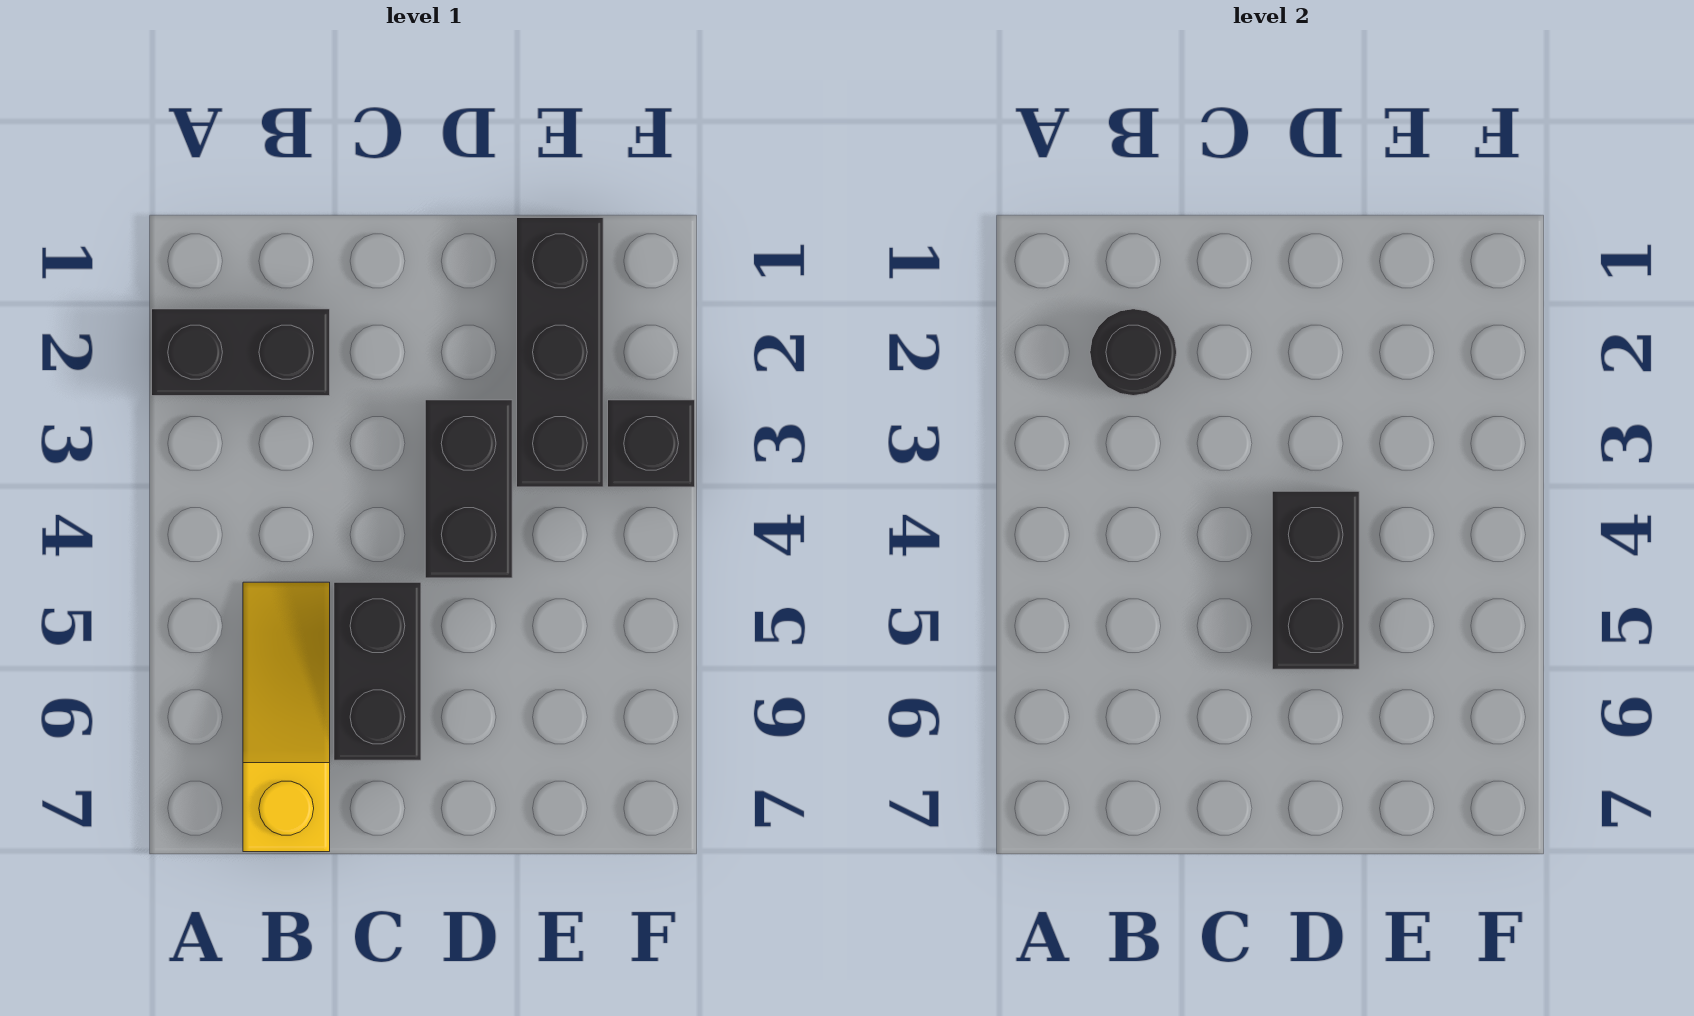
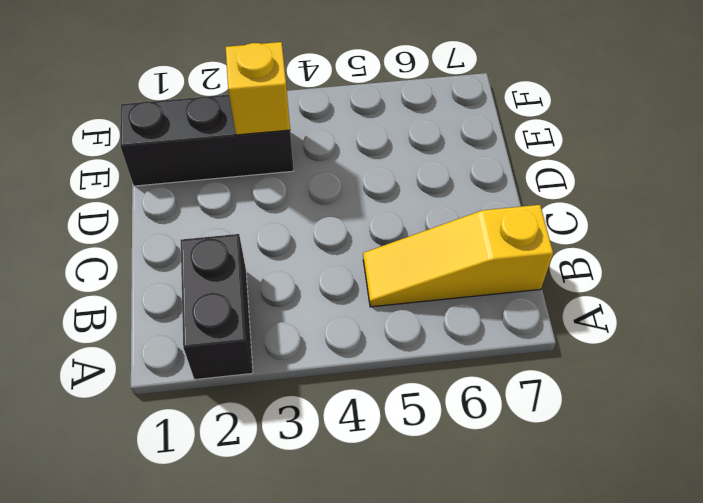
yellow brick E3 level 2 -> none
none -> black brick C5:C6 level 1
none -> black brick D3:D4 level 1

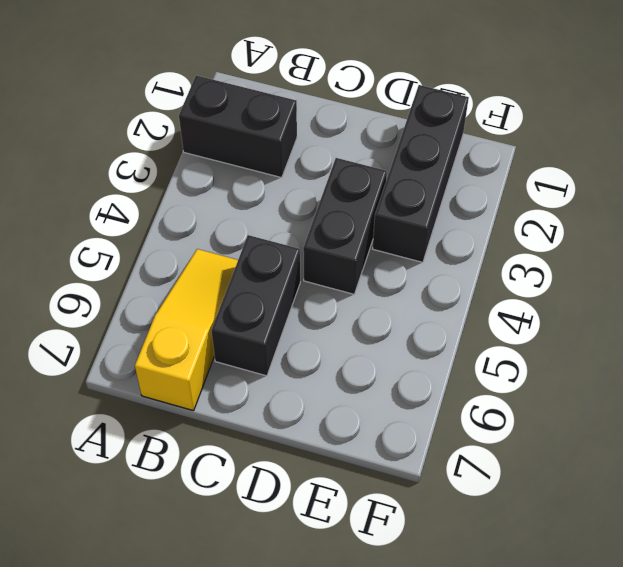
none -> black brick F3 level 1
none -> black round brick B2 level 2

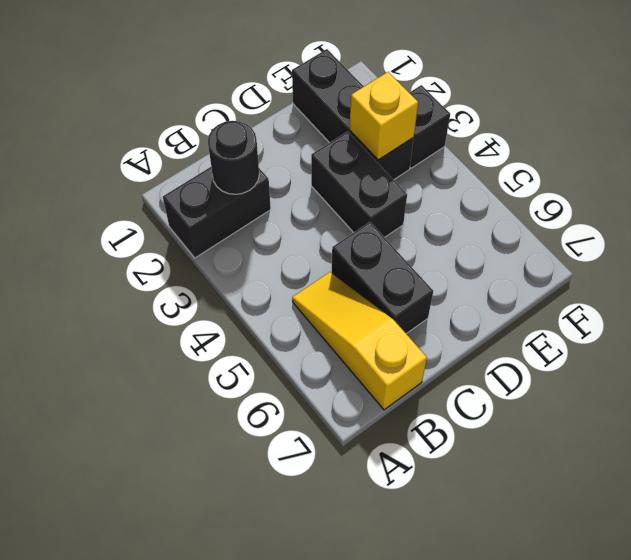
yellow brick E3 level 2 -> none
none -> black brick D4:D5 level 2

